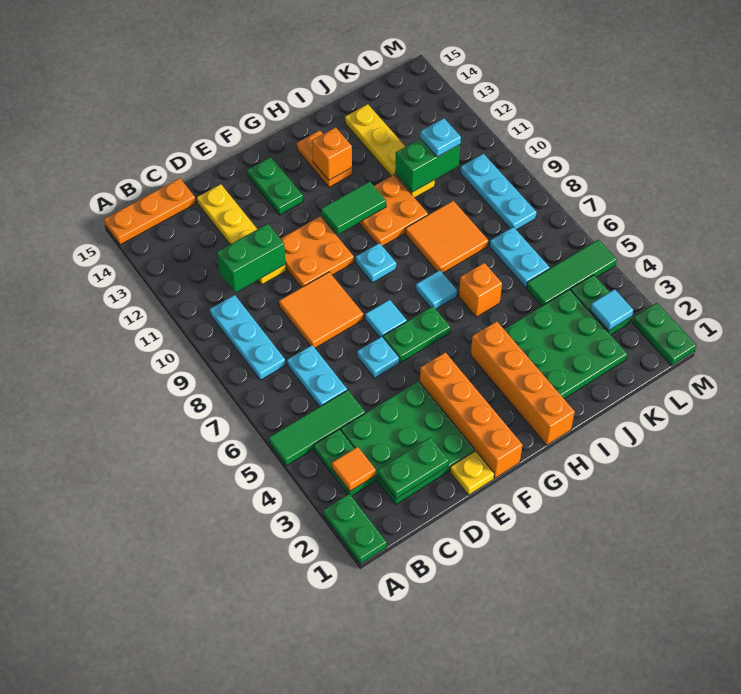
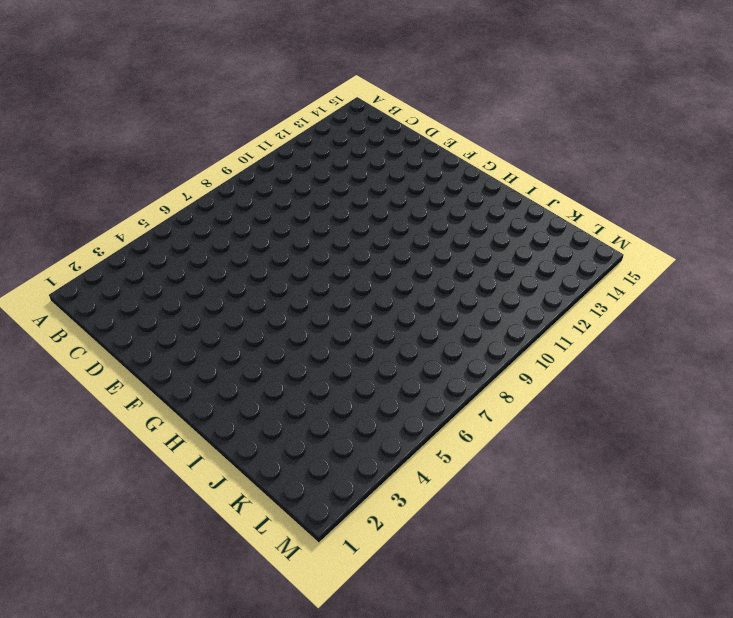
none -> green plate A1:A2 level 1
none -> green tile A5:C5 level 1
none -> orange plate A15:C15 level 1
none -> green plate B3:B4 level 1

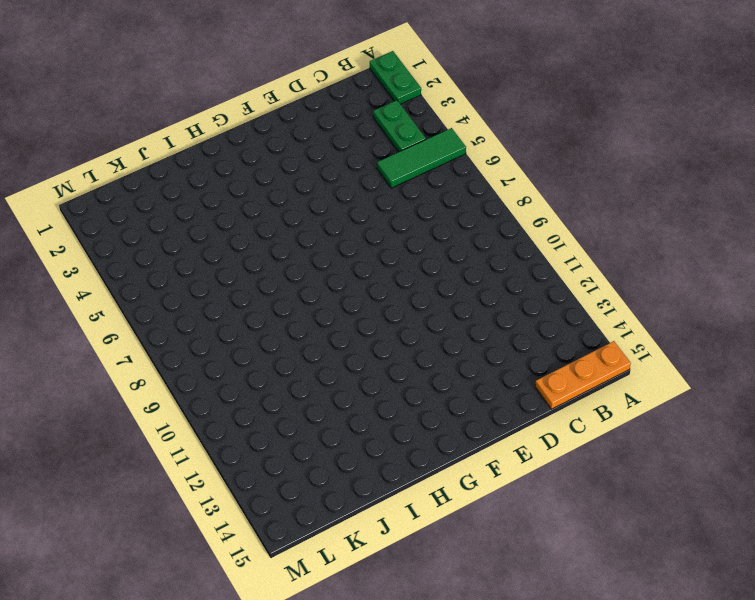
none -> cyan plate B8:B10 level 1
none -> green plate C2:E4 level 1
none -> cyan plate C6:C7 level 1
none -> orange tile D8:E9 level 1

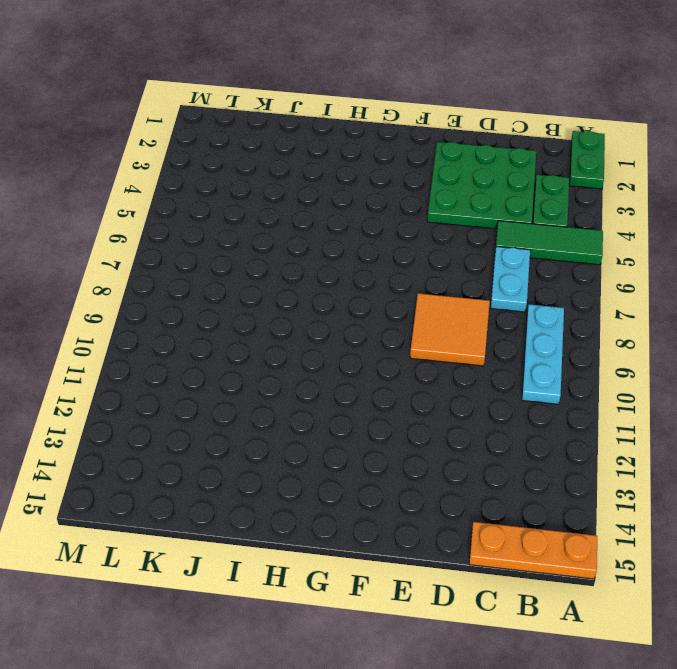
none -> yellow plate D11:D14 level 1
none -> yellow plate E1 level 1
none -> cyan plate E6 level 1
none -> orange plate E10:F11 level 1

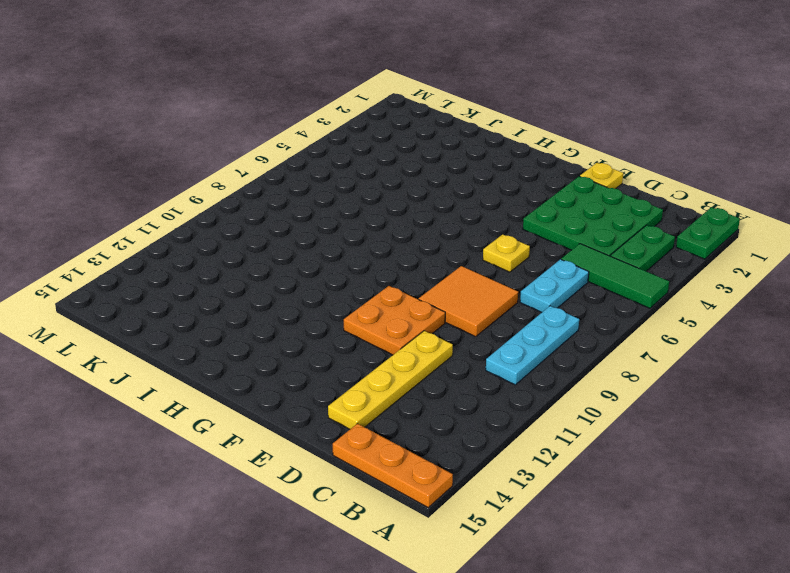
yellow plate E6 level 1 -> cyan plate E6 level 1
none -> orange brick F1:F4 level 1
none -> green plate F6:G6 level 1
none -> cyan tile F7 level 1
none -> green plate F13:F14 level 1

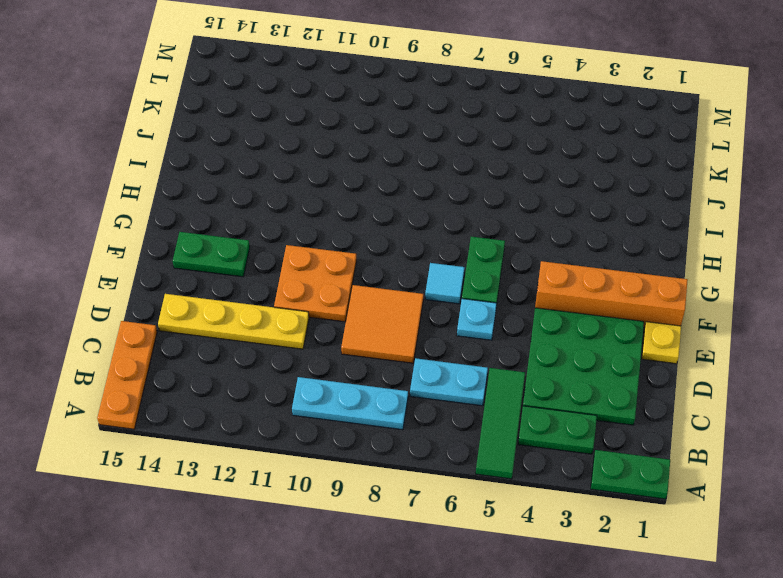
none -> cyan plate G9 level 1
none -> orange brick H1:H4 level 1
none -> cyan tile H7 level 1
none -> orange plate H10:I11 level 1

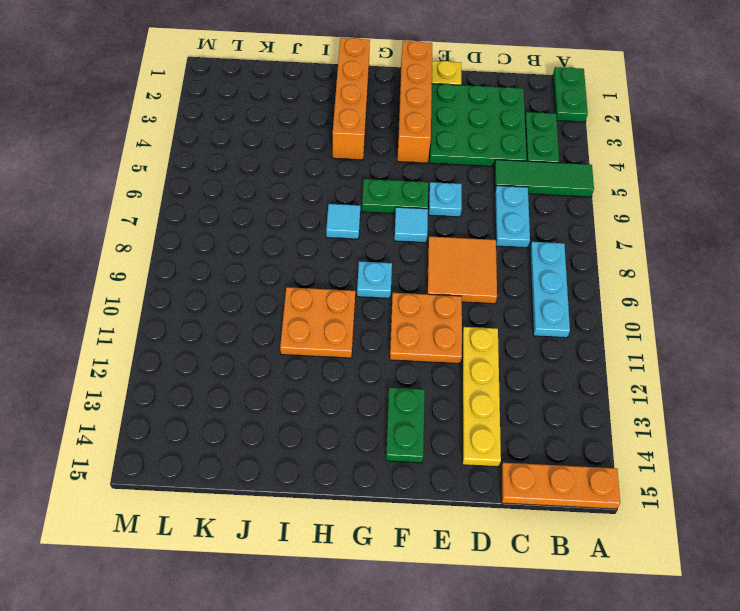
none -> orange plate H13:H14 level 1
none -> green plate I2:K4 level 1
none -> orange brick I6 level 1
none -> orange tile I8:J9 level 1

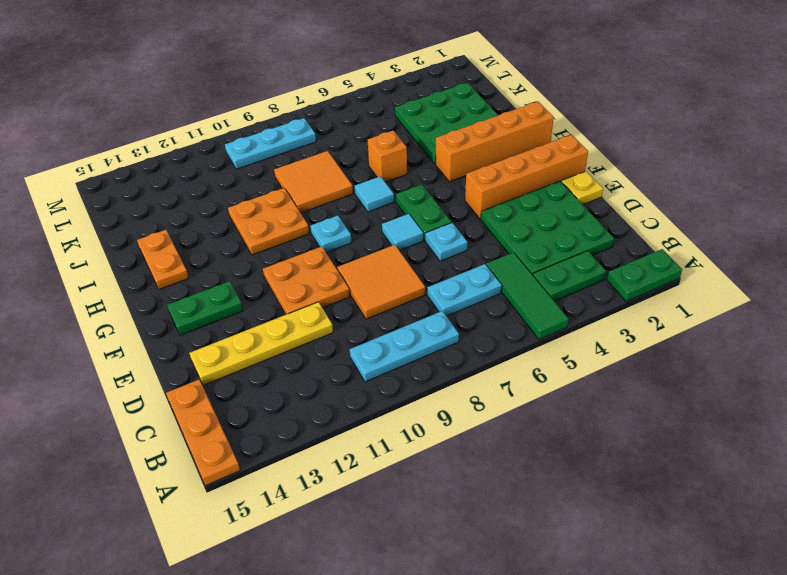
orange plate H14:I14 level 1 -> orange plate H13:H14 level 1
none -> yellow plate J11:J14 level 1
none -> green tile K5:M5 level 1
none -> cyan plate K6:K7 level 1
none -> green plate L3:L4 level 1

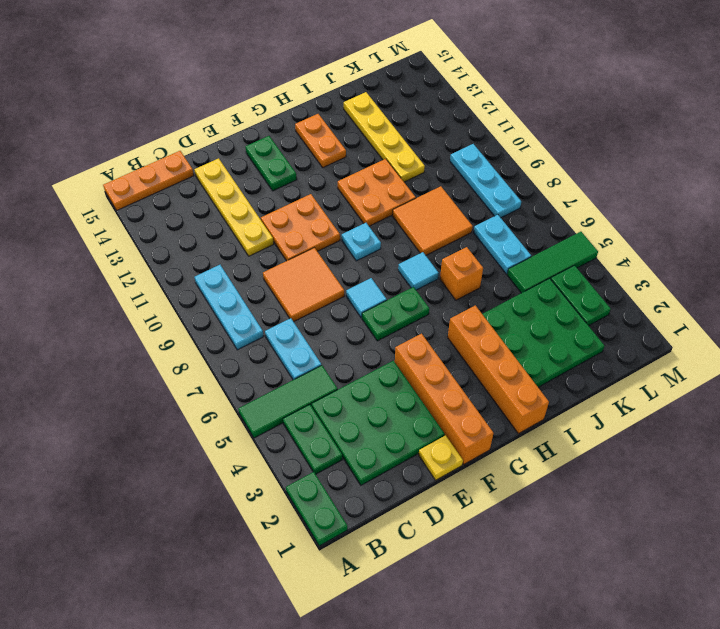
none -> cyan plate E6 level 1
none -> green plate M1:M2 level 1
none -> orange tile B3 level 2
none -> green plate C2:D2 level 2

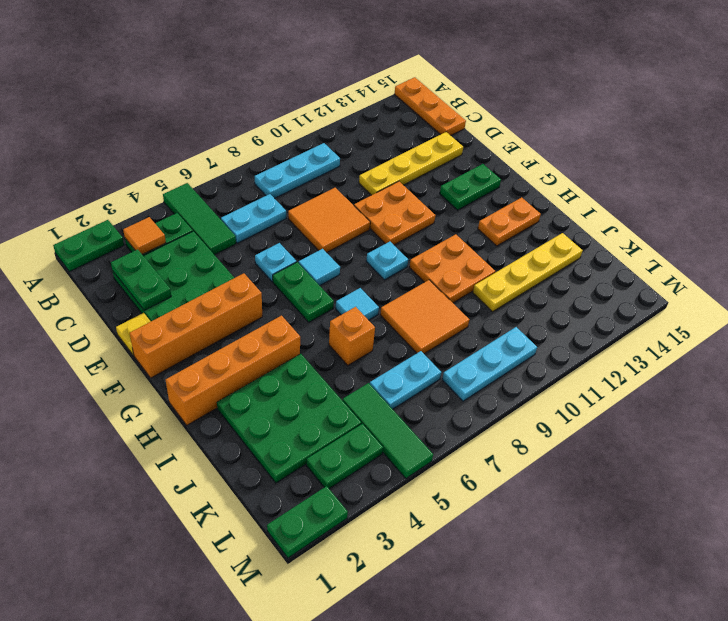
none -> green brick C11:D11 level 2
none -> green tile G11:H11 level 2
none -> orange brick H13 level 2
none -> green brick J11:K11 level 2

